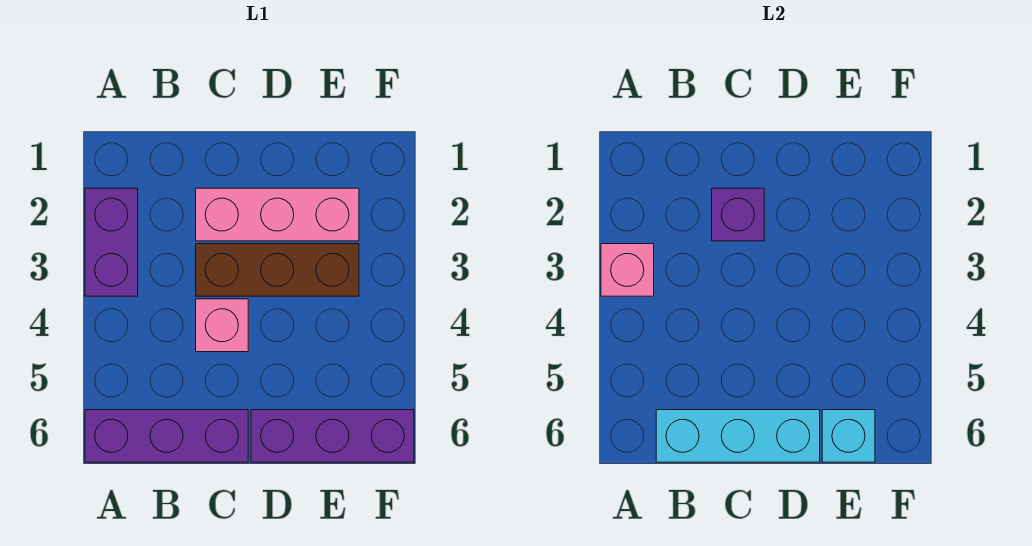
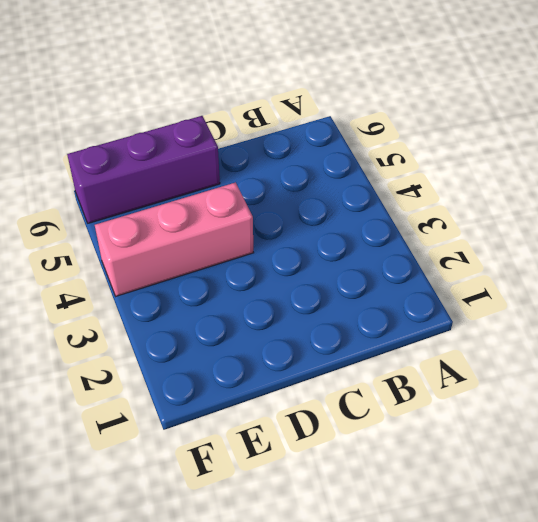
pink brick D4:F4 level 1 -> pink brick C2:E2 level 1
none -> purple brick A2:A3 level 1
none -> purple brick A6:C6 level 1

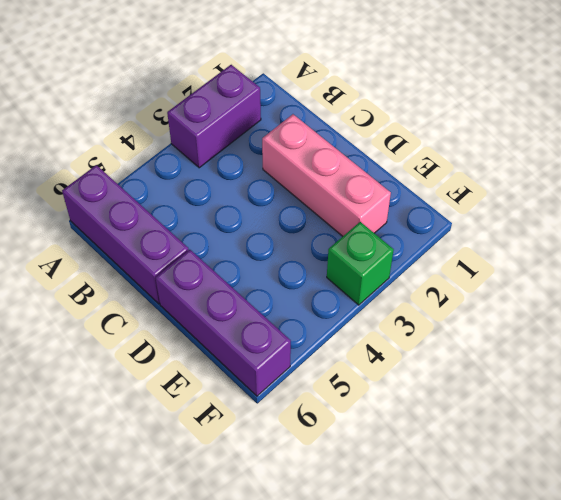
green brick F3 level 1 -> none
none -> brown brick C3:E3 level 1
none -> pink brick C4 level 1

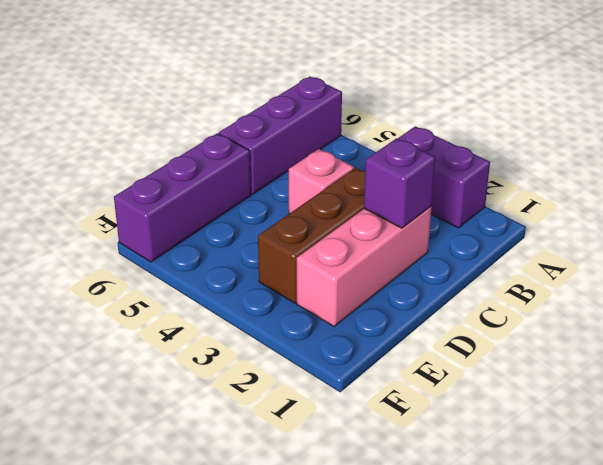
none -> pink brick A3 level 2
none -> cyan brick B6:D6 level 2

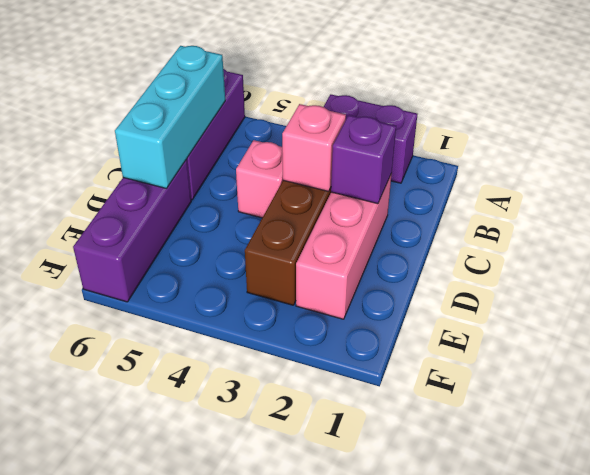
pink brick C3 level 2 -> pink brick A3 level 2
none -> cyan brick E6 level 2

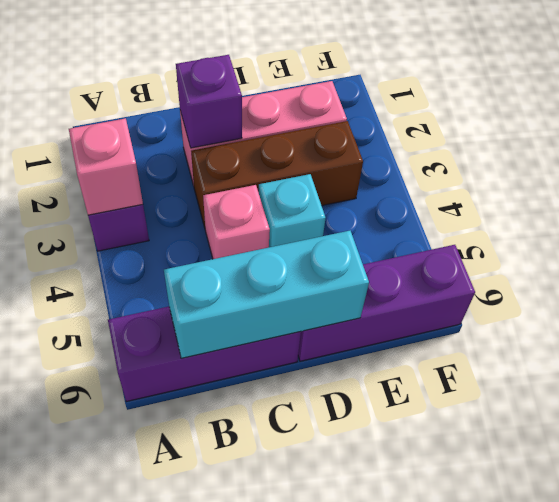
cyan brick D4 level 1 -> cyan brick E6 level 2

